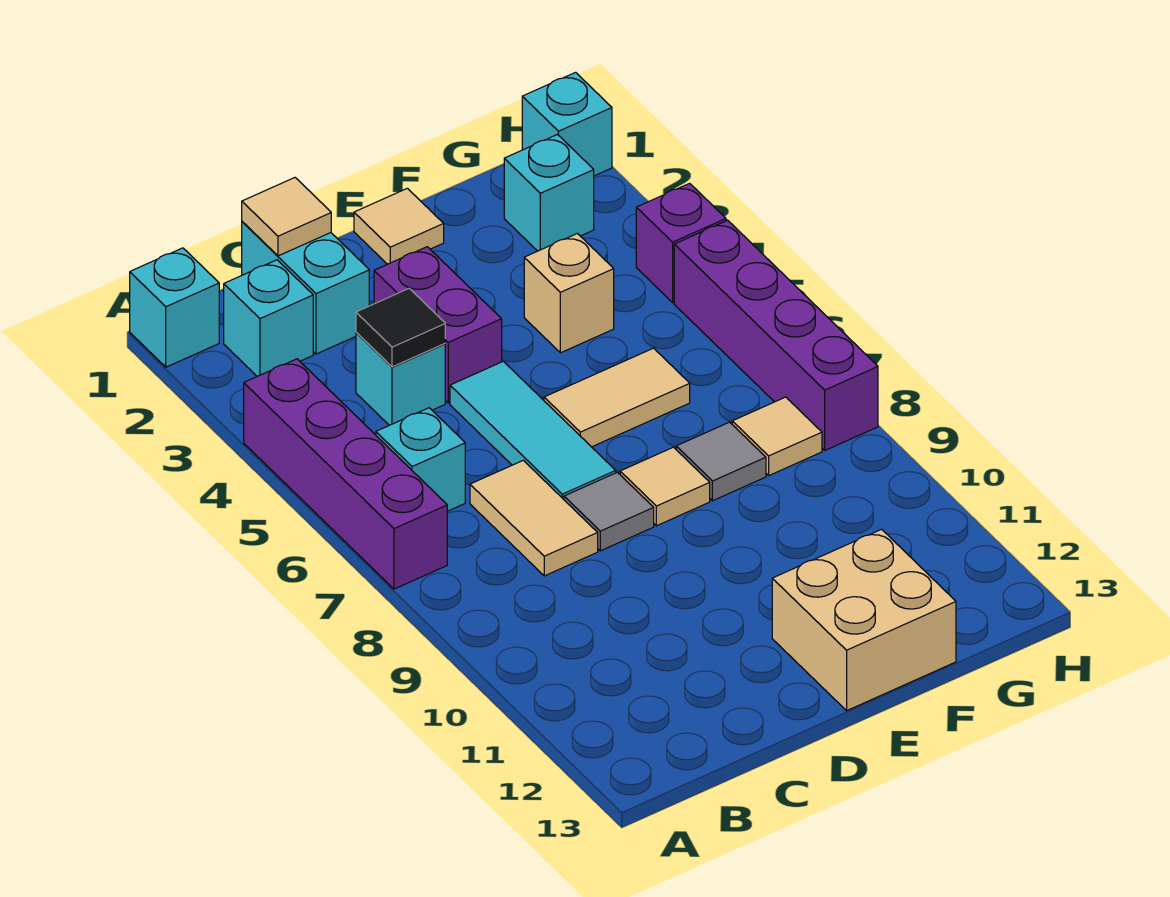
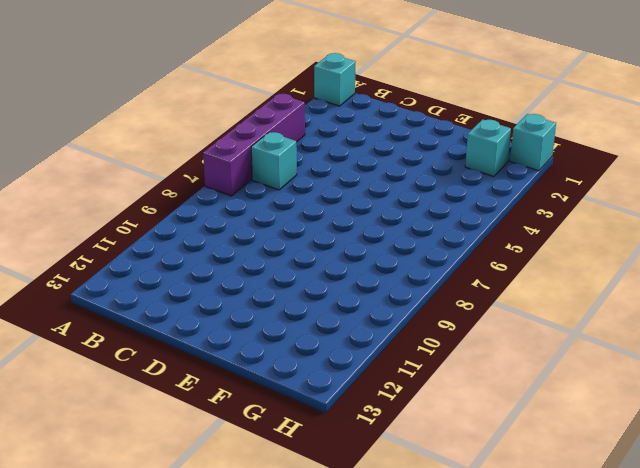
none -> cyan brick B2 level 1
none -> cyan brick C1:C2 level 1
none -> cyan brick C4 level 1

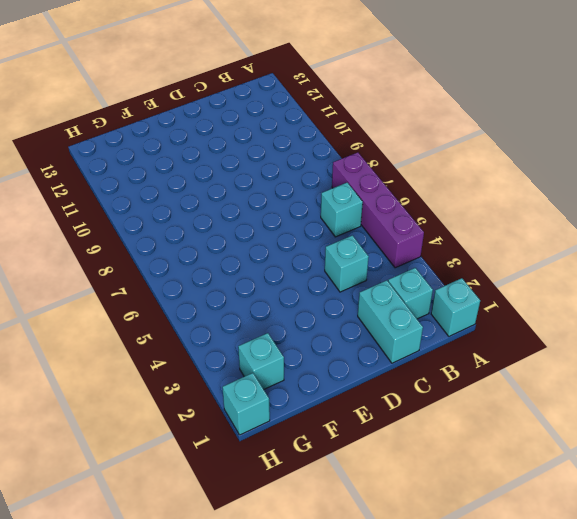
none -> tan tile C7:C8 level 1
none -> purple brick D3:D4 level 1
none -> cyan tile D5:D7 level 1

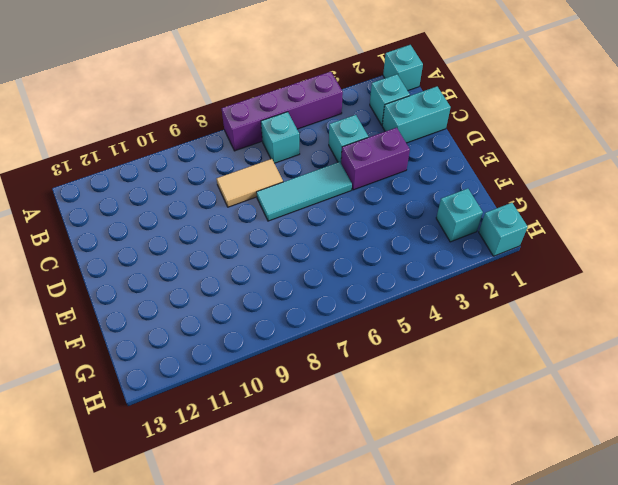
none -> grey tile D8 level 1
none -> tan tile E1 level 1
none -> tan tile E6:F6 level 1

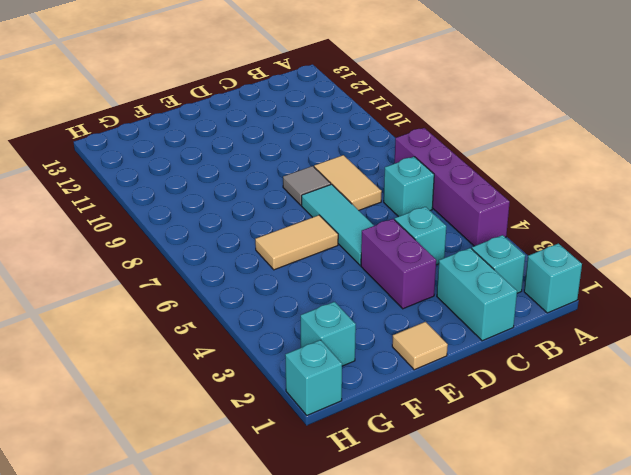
none -> tan tile E8 level 1
none -> tan brick E12:F13 level 1
none -> tan brick F4 level 1

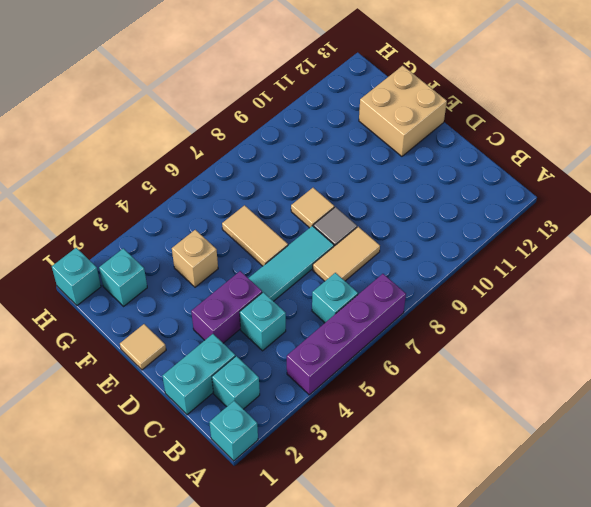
none -> grey tile F8 level 1
none -> tan tile G8 level 1
none -> purple brick H4 level 1

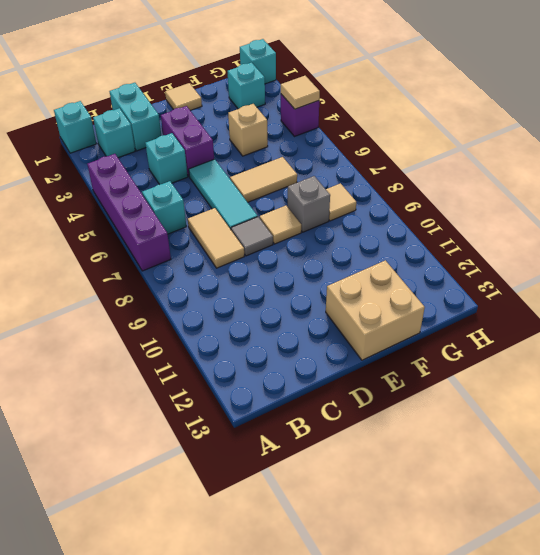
grey brick F8 level 1 -> grey tile F8 level 1
tan tile H4 level 2 -> tan tile C1 level 2
none -> purple brick H5:H8 level 1
none -> black tile C4 level 2

